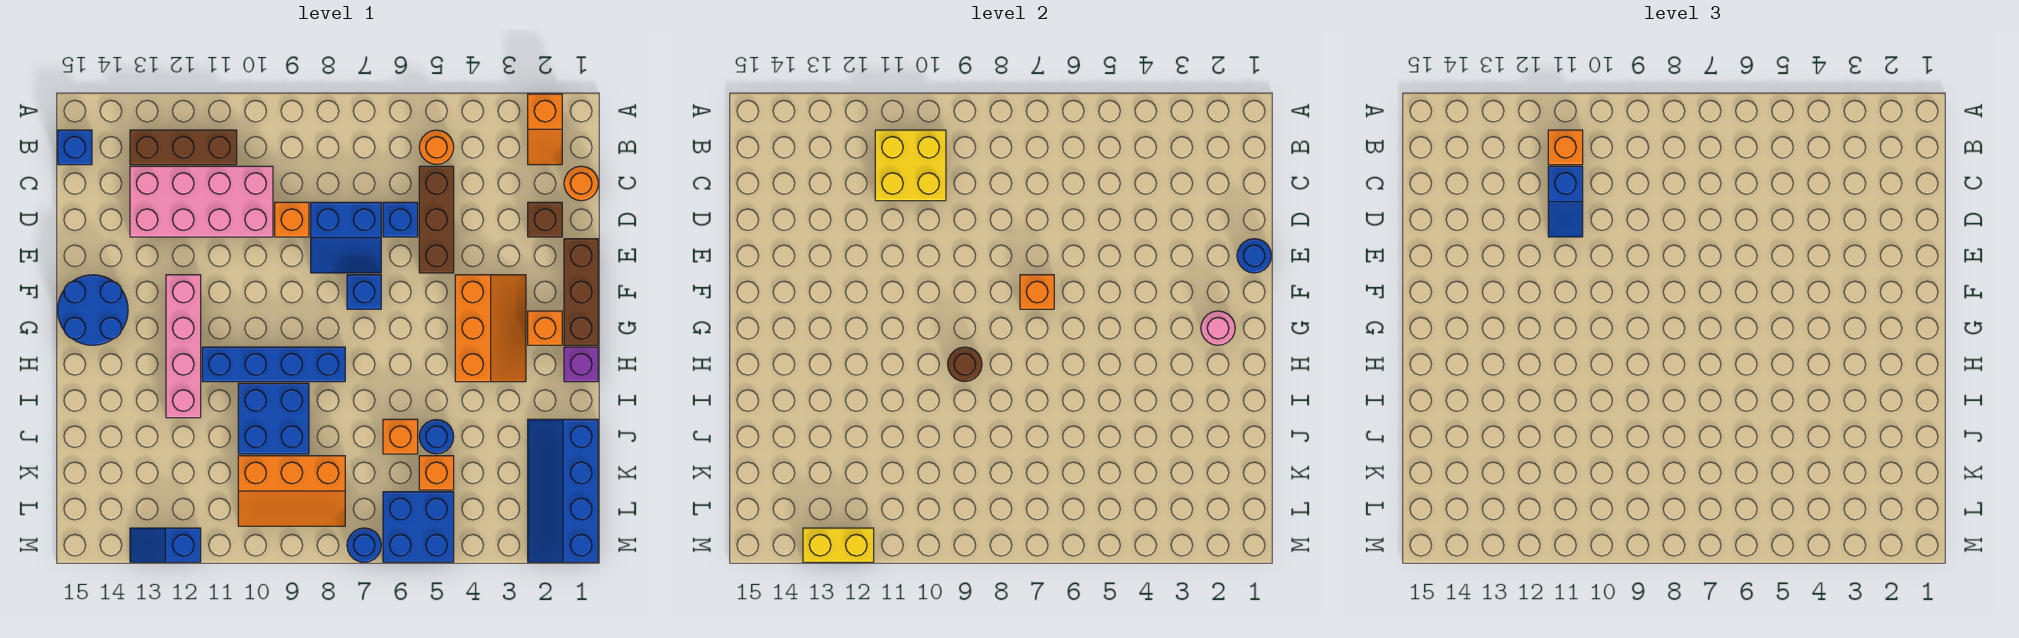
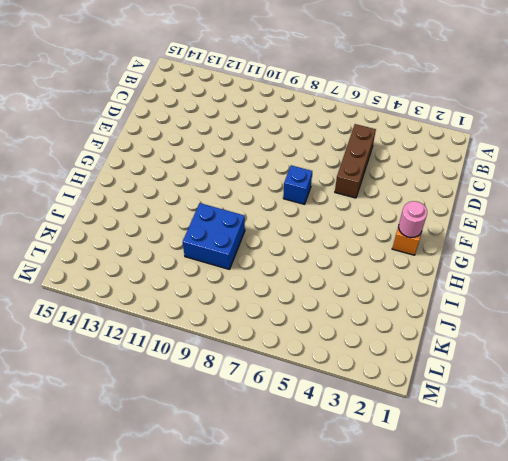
none -> orange slope A2:B2 level 1 top A
none -> orange round brick B5 level 1
none -> brown brick B11:B13 level 1
none -> blue brick B15 level 1

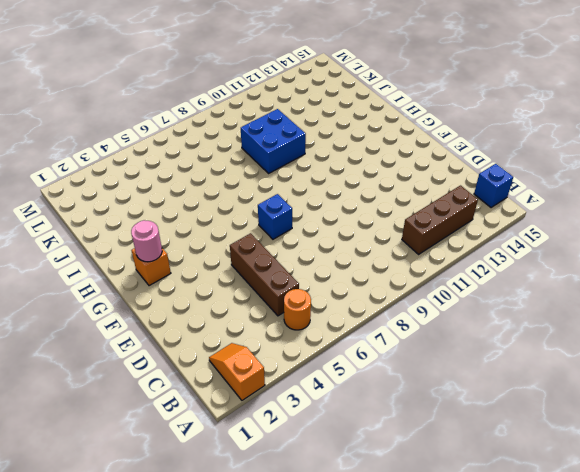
none -> orange round brick C1 level 1
none -> pink brick C10:D13 level 1
none -> brown brick D2 level 1
none -> blue brick D6 level 1

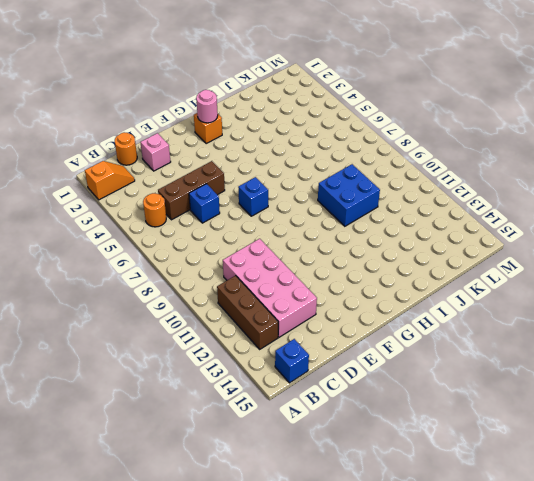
pink brick D2 level 1 -> brown brick D2 level 1
none -> blue slope D7:E8 level 1 top D
none -> orange brick D9 level 1
none -> brown brick E1:G1 level 1
none -> orange slope F3:H4 level 1 top 4

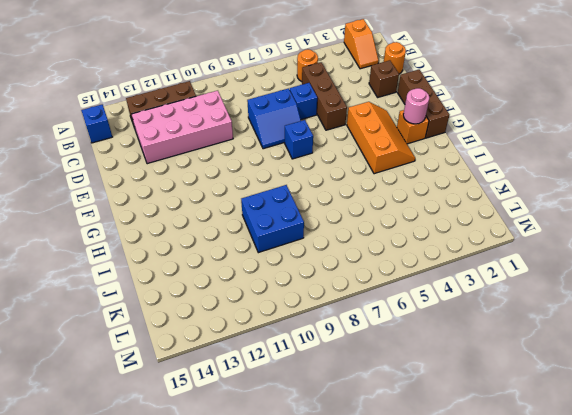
none -> orange brick D9 level 1
none -> pink brick F12:I12 level 1
none -> blue round brick F14:G15 level 1
none -> purple brick H1 level 1

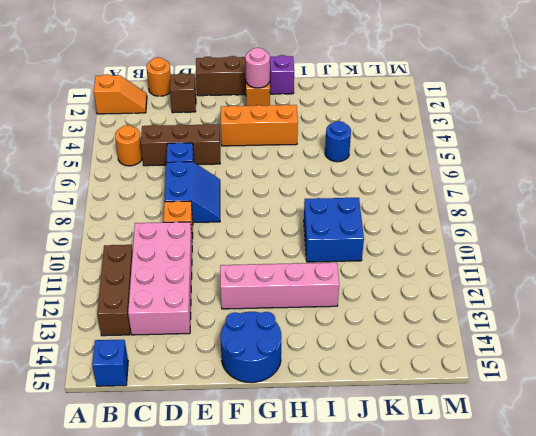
none -> blue brick F7 level 1
none -> blue brick H8:H11 level 1
none -> blue slope J1:M2 level 1 top 1
none -> orange brick J6 level 1

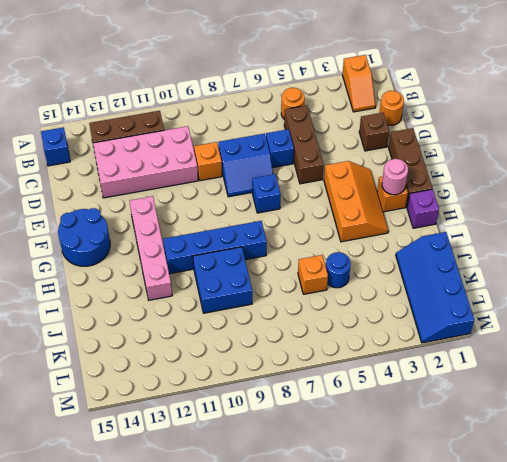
none -> orange brick K5 level 1
none -> orange slope K8:L10 level 1 top K
none -> blue brick L5:M6 level 1
none -> blue round brick M7 level 1

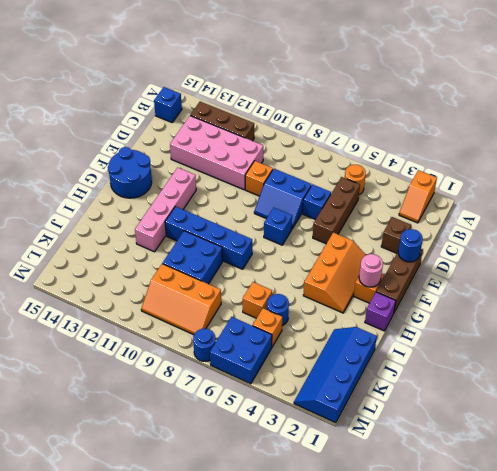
none -> orange round brick C1 level 1
none -> blue slope M12:M13 level 1 top 12
none -> yellow brick B10:C11 level 2
none -> orange brick F7 level 2

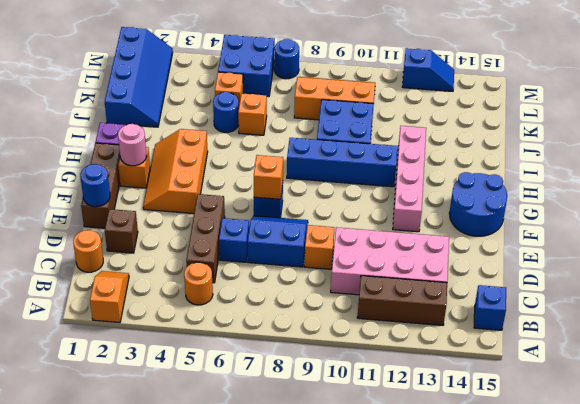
none -> yellow brick B10:C11 level 2
none -> brown round brick H9 level 2
none -> yellow brick M12:M13 level 2
none -> orange brick B11 level 3

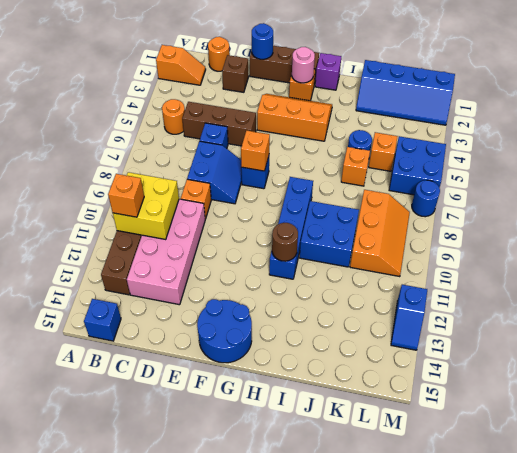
brown round brick H11 level 2 -> brown round brick H9 level 2
none -> pink brick F12:I12 level 1
none -> yellow brick M12:M13 level 2
none -> blue slope C11:D11 level 3 top C

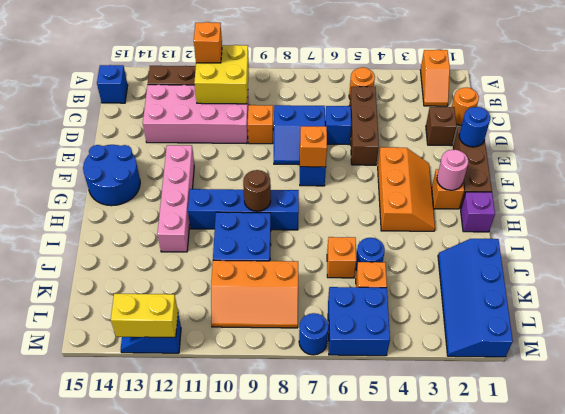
none -> blue slope C11:D11 level 3 top C

